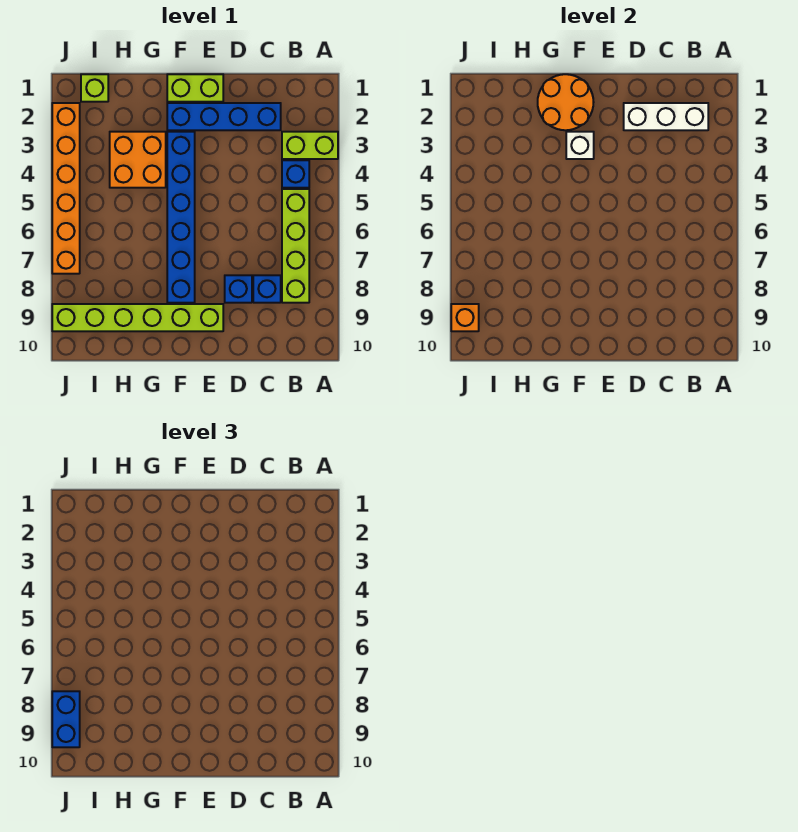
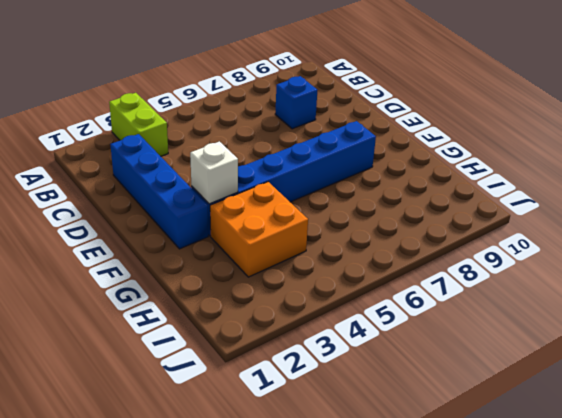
none -> blue brick B4 level 1
none -> lime brick B5:B8 level 1
none -> blue brick D8 level 1

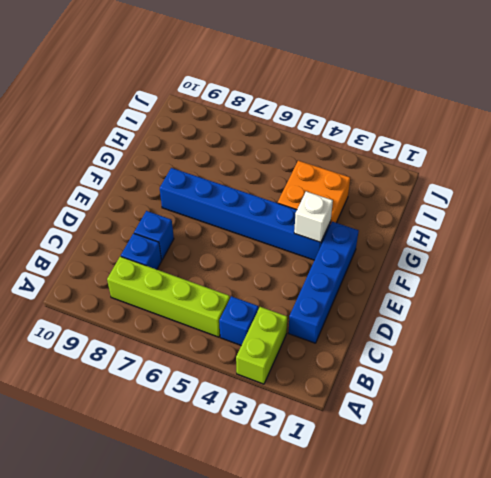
none -> lime brick E1:F1 level 1
none -> lime brick E9:J9 level 1
none -> lime brick I1 level 1

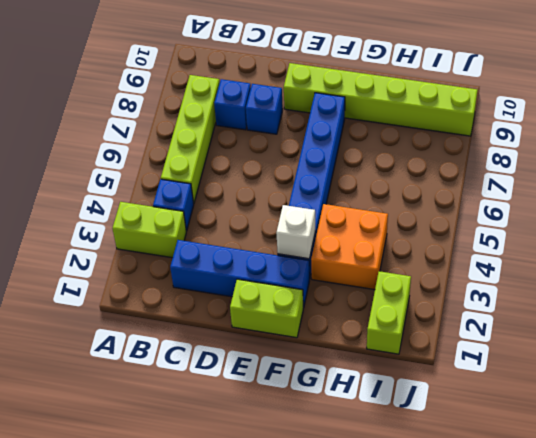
lime brick I1:I2 level 1 -> lime brick I1 level 1
none -> orange brick J2:J7 level 1
none -> white brick B2:D2 level 2
none -> orange round brick F1:G2 level 2

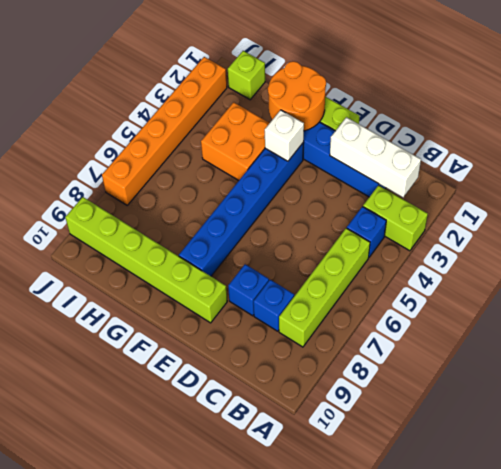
none -> orange brick J9 level 2
none -> blue brick J8:J9 level 3

